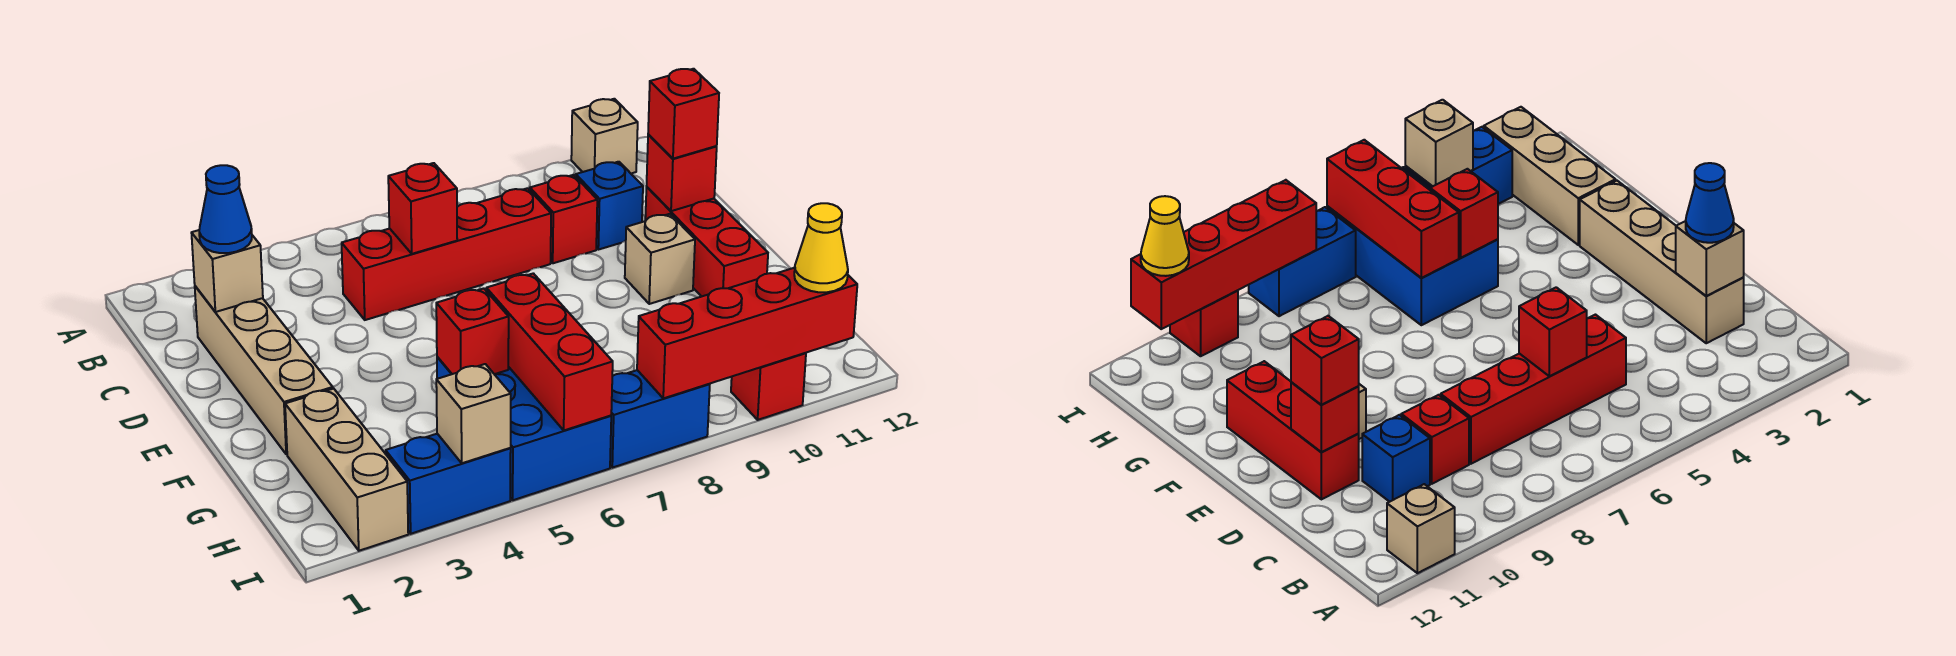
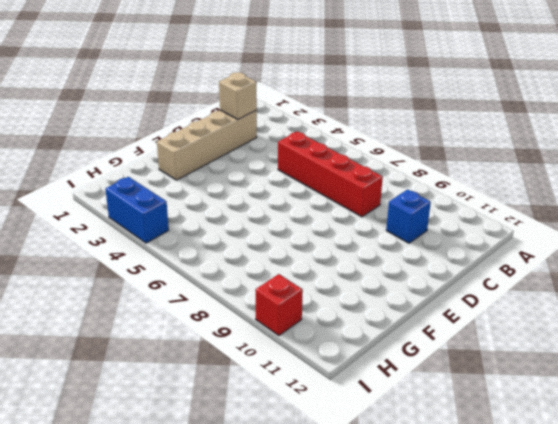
none -> tan brick A11 level 1
none -> red brick C9 level 1
none -> red brick D11:F11 level 1

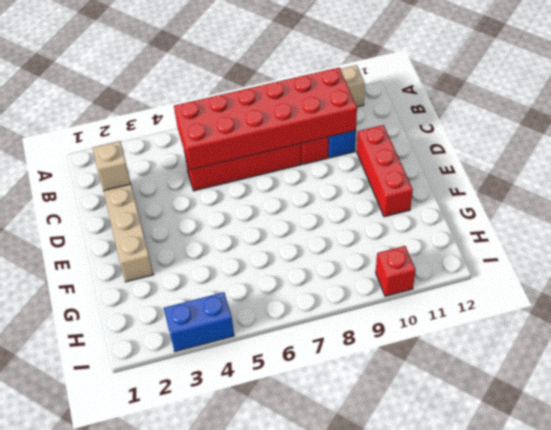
red brick B5:C10 level 2 -> red brick C6 level 2
none -> tan brick E10 level 1
none -> tan brick G2:I2 level 1
none -> blue brick G5:I6 level 1

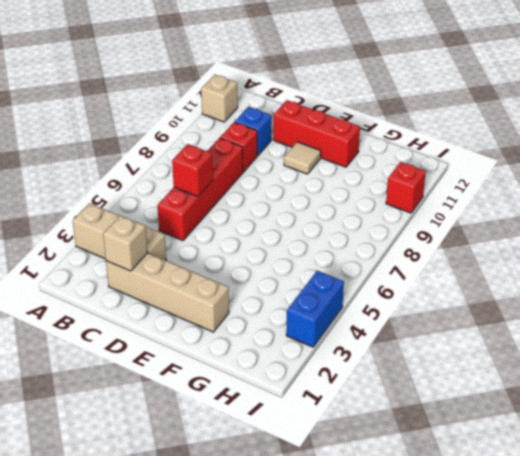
tan brick A3:C3 level 1 -> tan brick G2:I2 level 1
tan tile E10 level 1 -> tan brick E10 level 1
none -> blue brick G5:I6 level 1
none -> blue brick I7:I8 level 1
none -> red brick D11 level 2

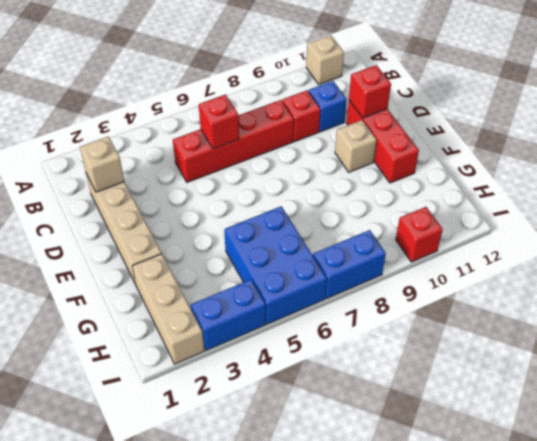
none -> red brick G5 level 2
none -> red brick G6:I6 level 2
none -> tan brick I4 level 2

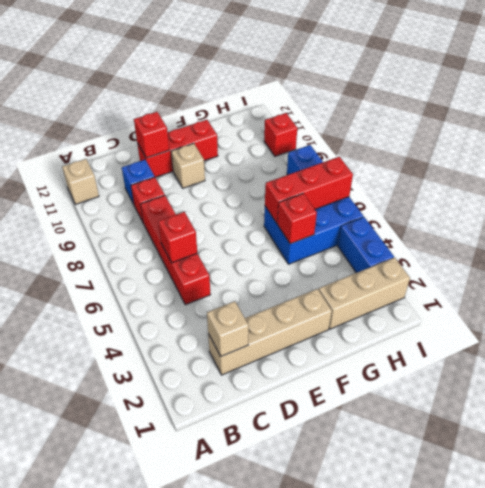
none -> tan brick I4 level 2
none -> red brick I8:I11 level 2
none -> blue cone C2 level 3

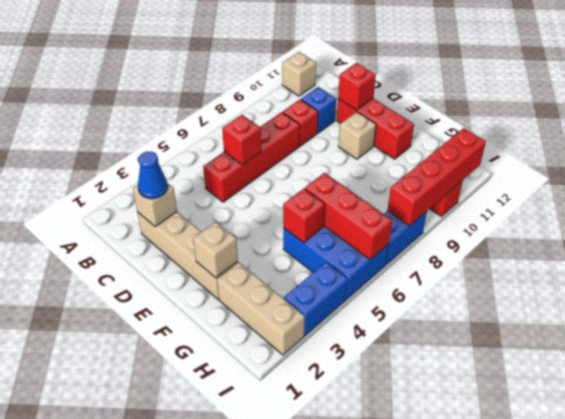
tan brick F2 level 2 -> tan brick I4 level 2
none -> red brick D11 level 3
none -> yellow cone I11 level 3

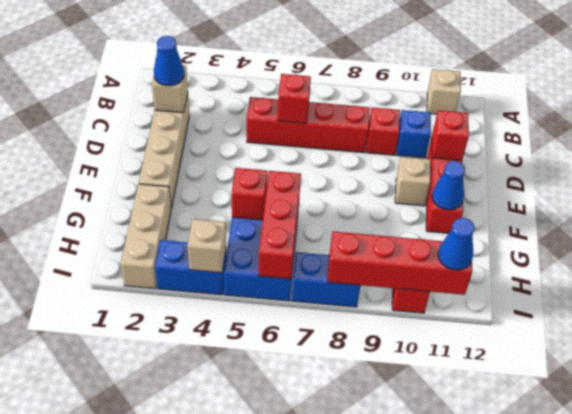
blue cone F11 level 2 -> none
blue cone I11 level 3 -> yellow cone I11 level 3
none -> red brick D11 level 3

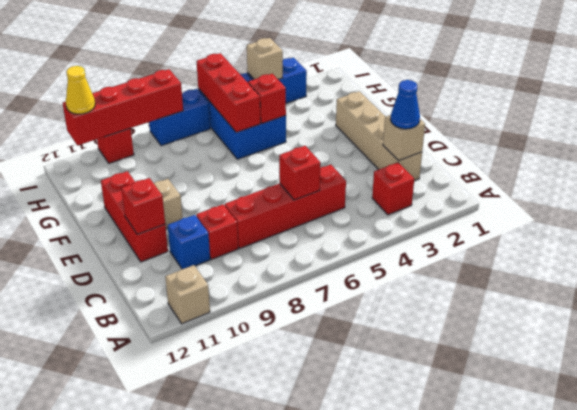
red brick B3 level 1 -> red brick D11 level 3
none -> tan brick G2:I2 level 1

